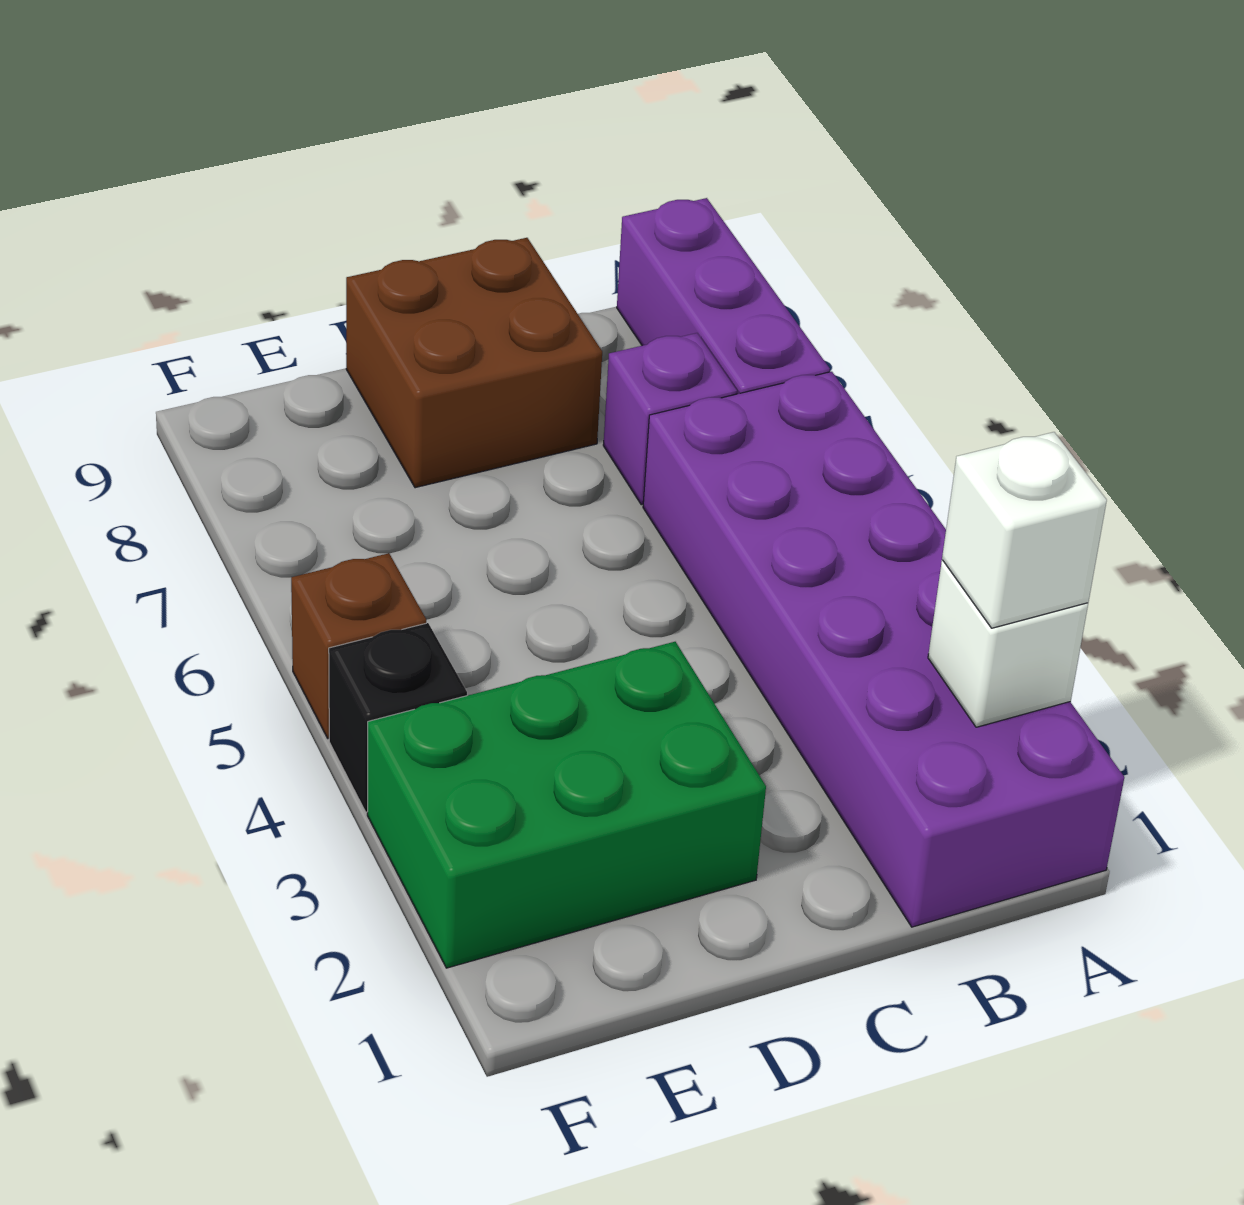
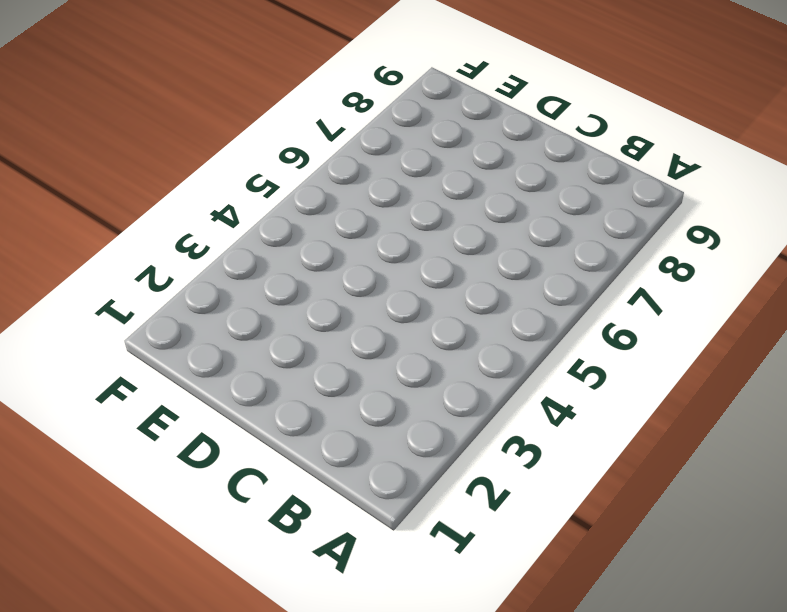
none -> purple brick A1:B6 level 1
none -> purple brick A7:A9 level 1

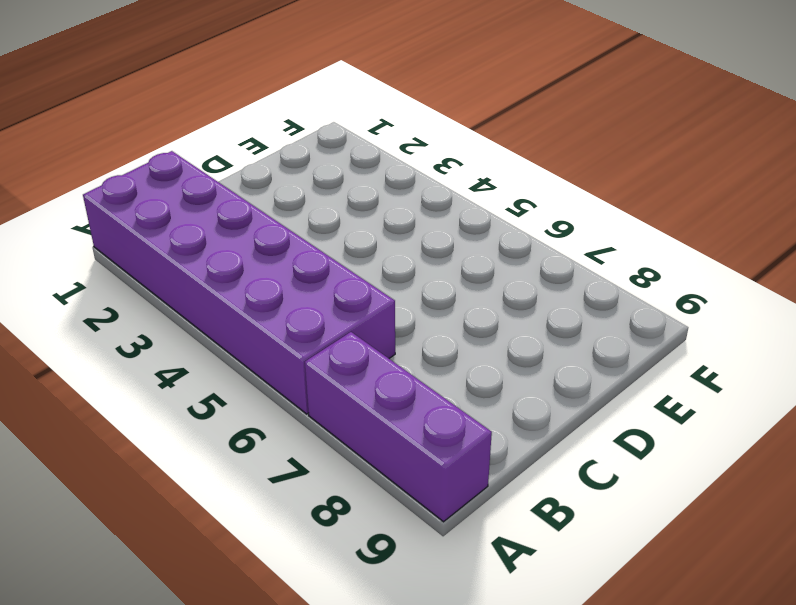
none -> purple brick B7 level 1
none -> brown brick C8:D9 level 1

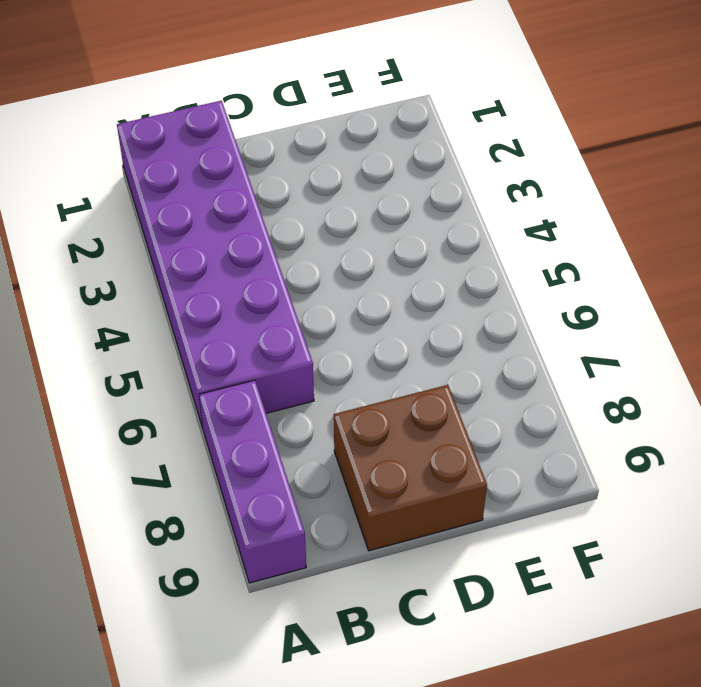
none -> purple brick B7 level 1
none -> green brick D2:F3 level 1

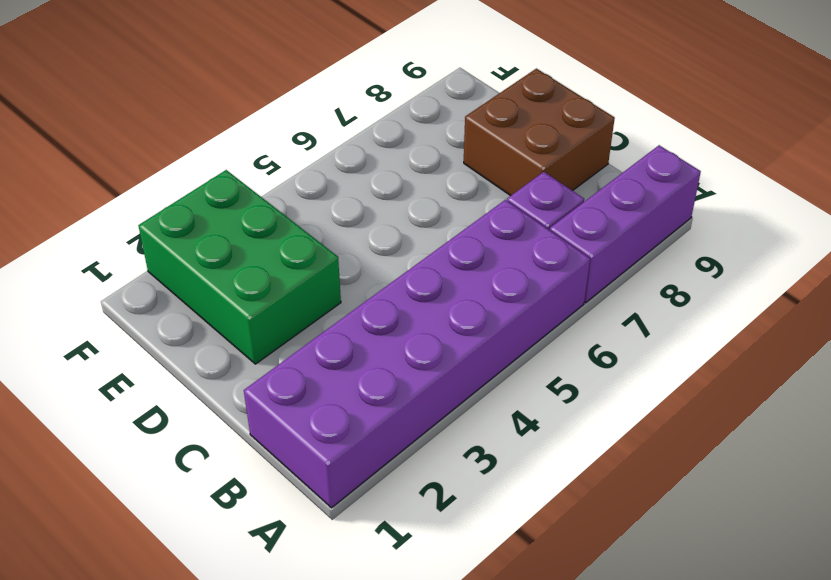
none -> black brick F4 level 1
none -> brown brick F5 level 1

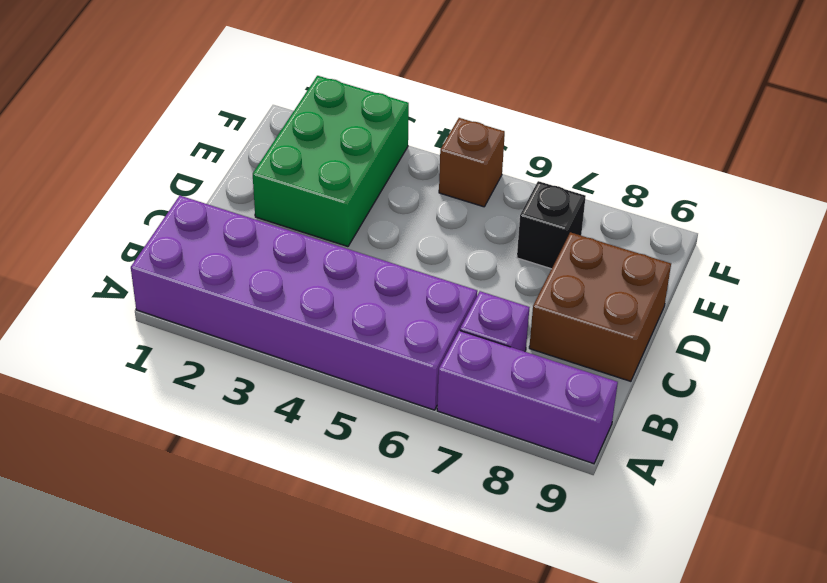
black brick E7 level 1 -> black brick F4 level 1
none -> white brick A2 level 2
none -> white brick A2 level 3

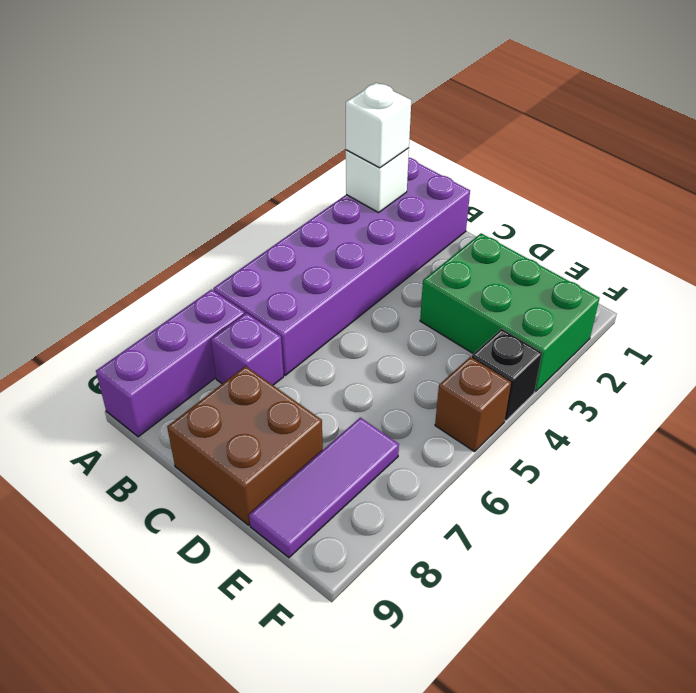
purple tile E7:E9 level 1 -> none

